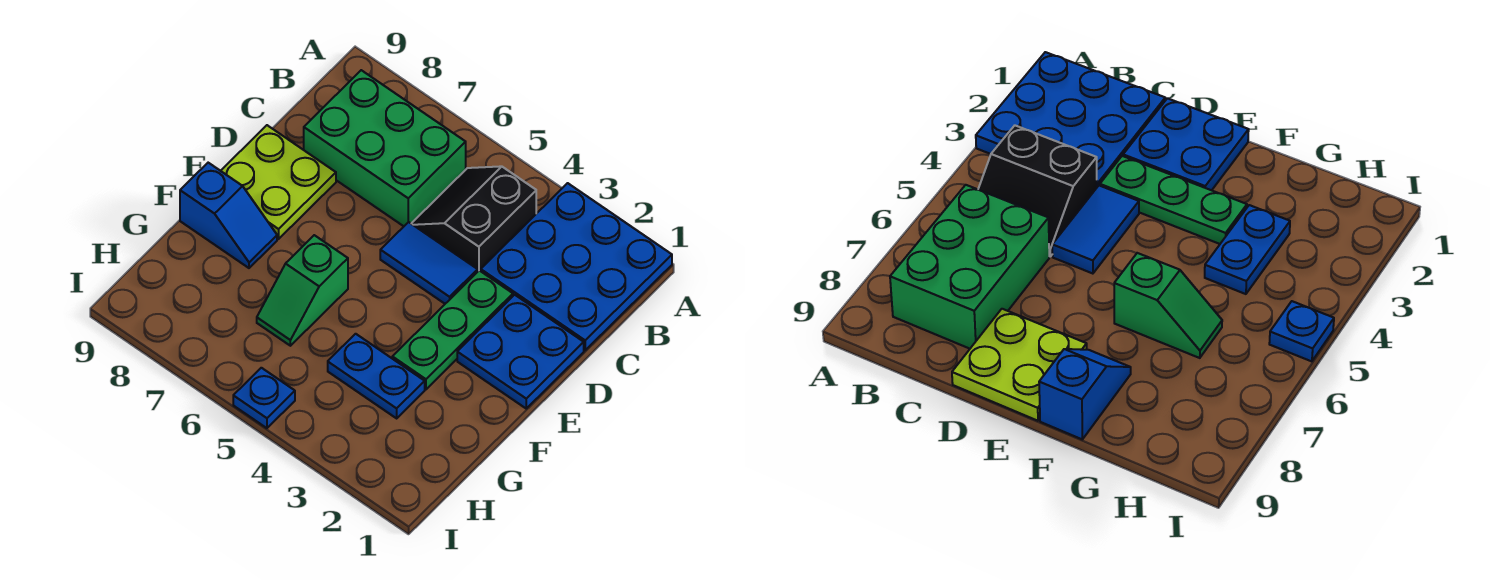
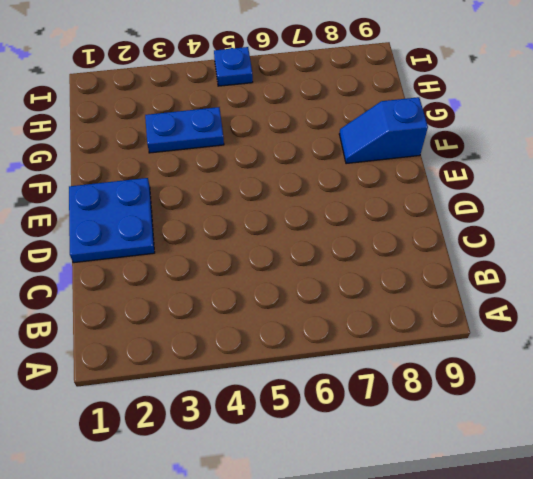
none -> blue plate A1:C3 level 1
none -> black slope B4:C5 level 1 top 4

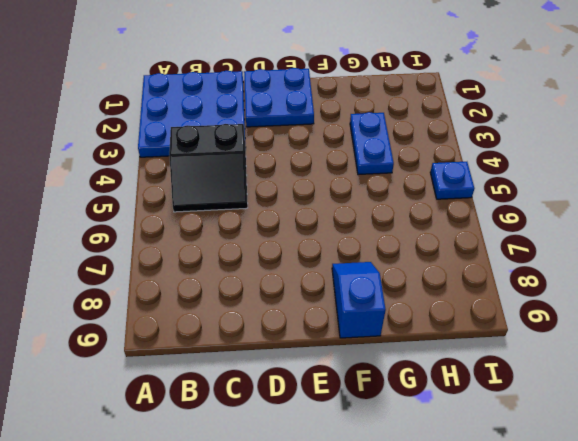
none -> green brick B6:C8 level 1
none -> green plate D3:F3 level 1

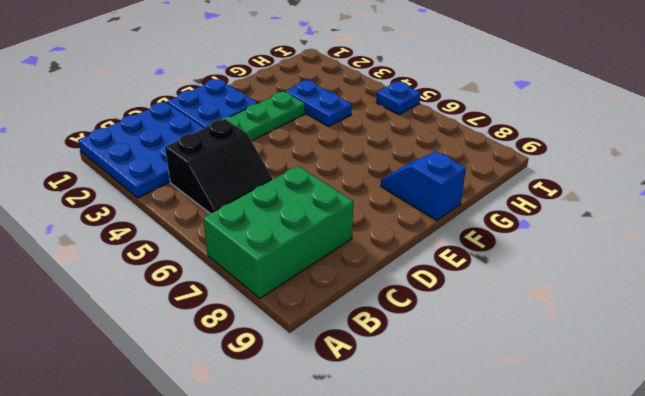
green brick A7:C8 level 1 -> green brick B6:C8 level 1
none -> blue tile D4:D5 level 1
none -> lime plate D8:E9 level 1

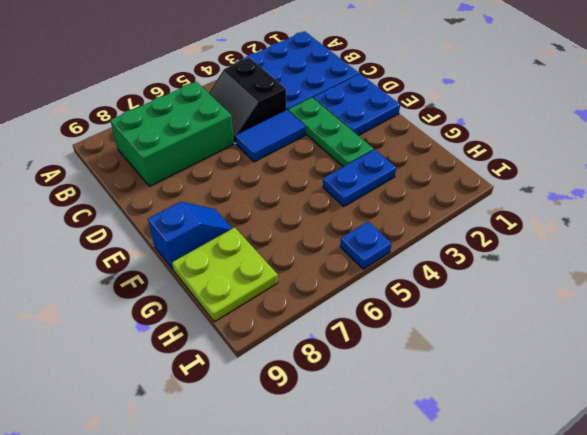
lime plate G8:H9 level 1 -> lime plate D8:E9 level 1
none -> green slope F6:G6 level 1 top F

